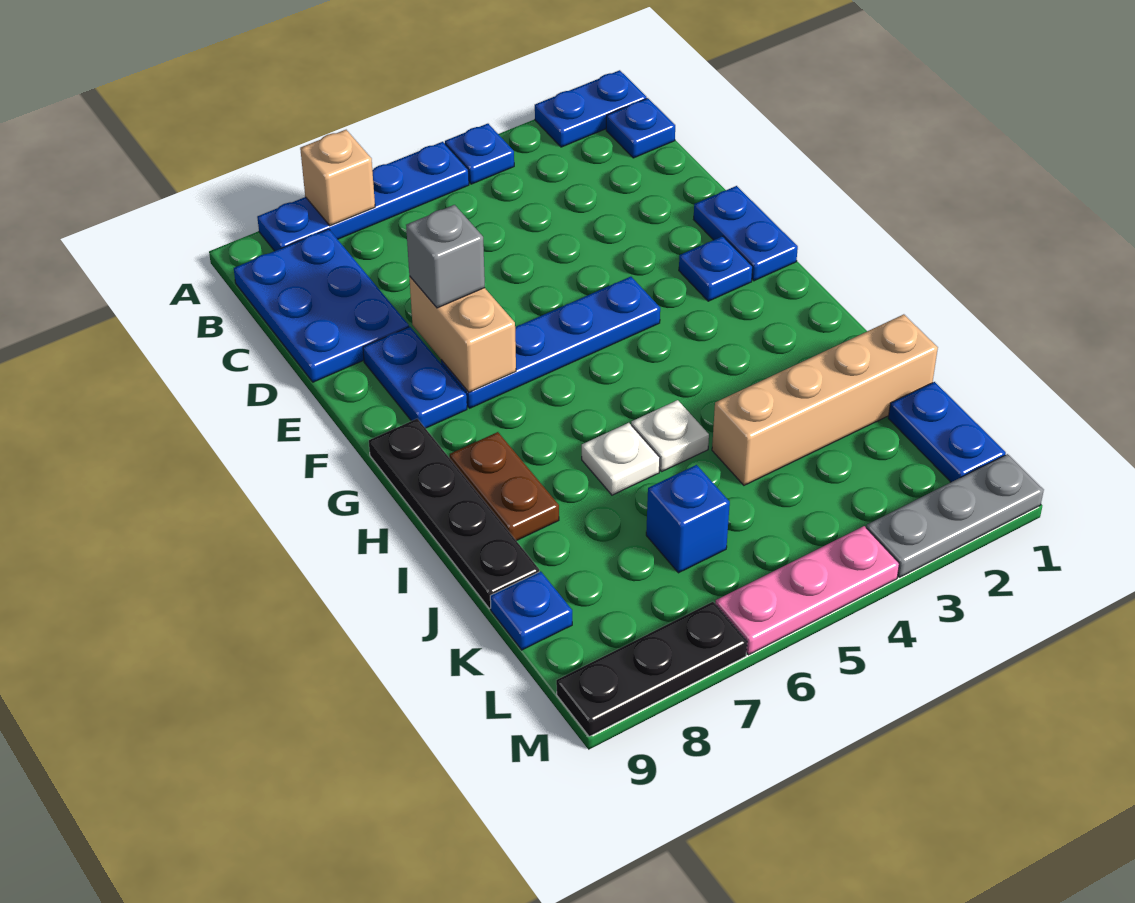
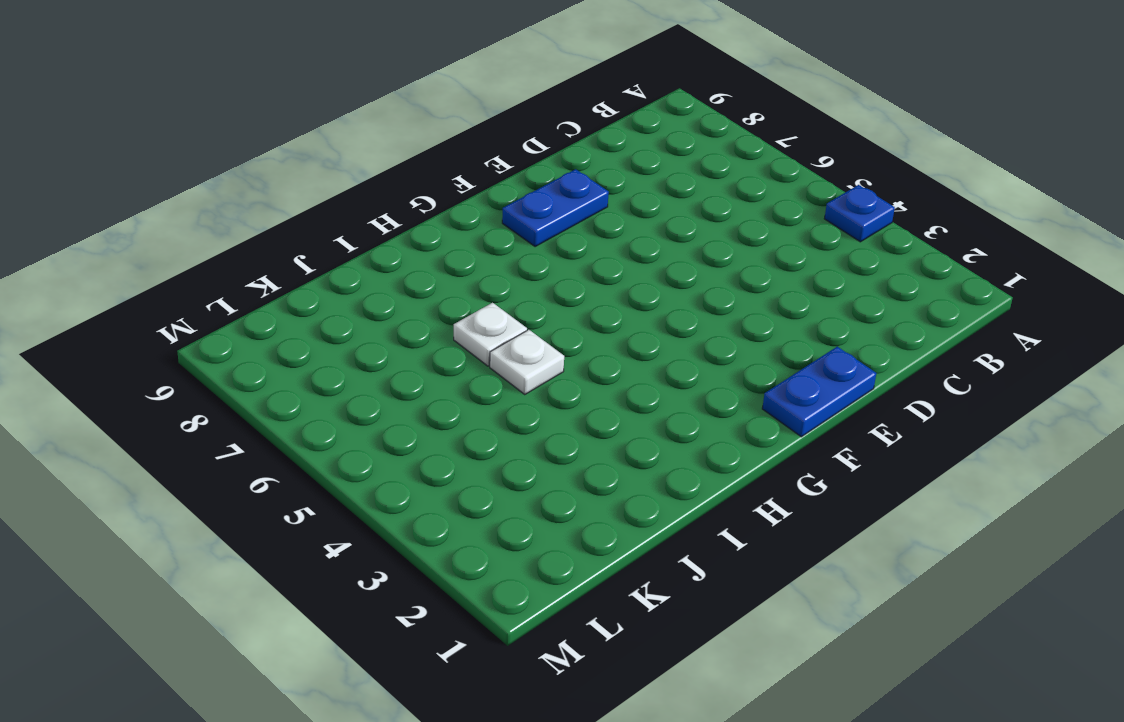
none -> blue plate A1:A2 level 1
none -> blue plate A5:A8 level 1
none -> blue plate B1 level 1

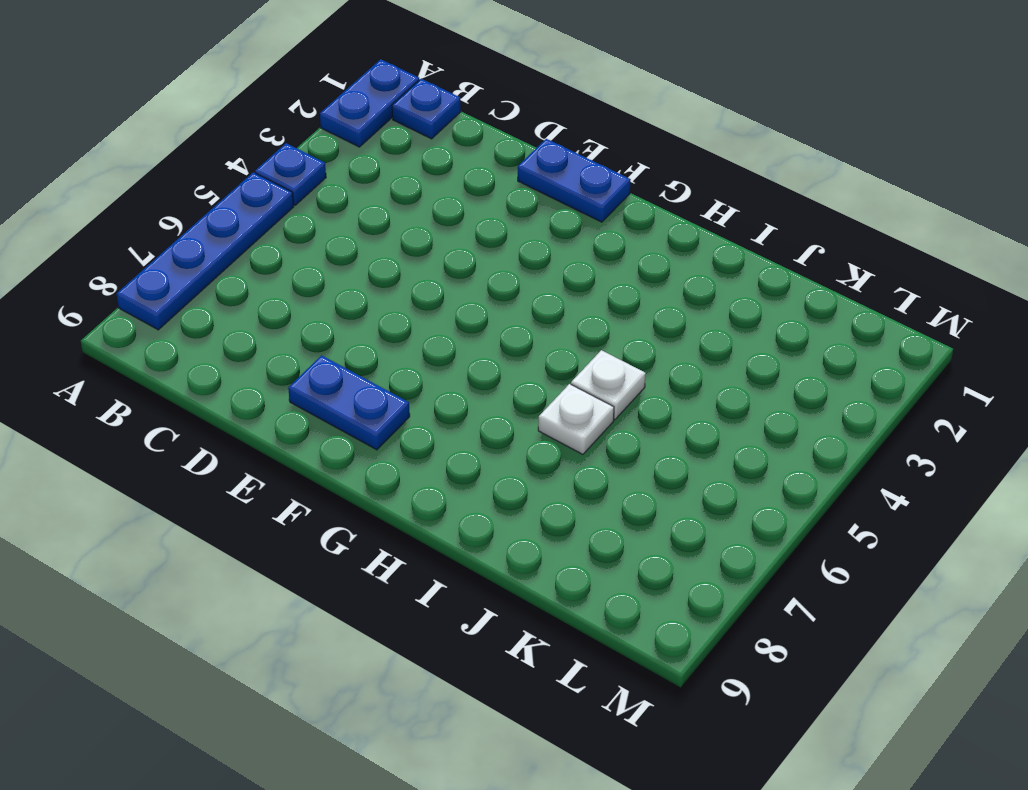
none -> blue plate B8:D9 level 1
none -> blue plate F2 level 1
none -> blue plate F4:F7 level 1

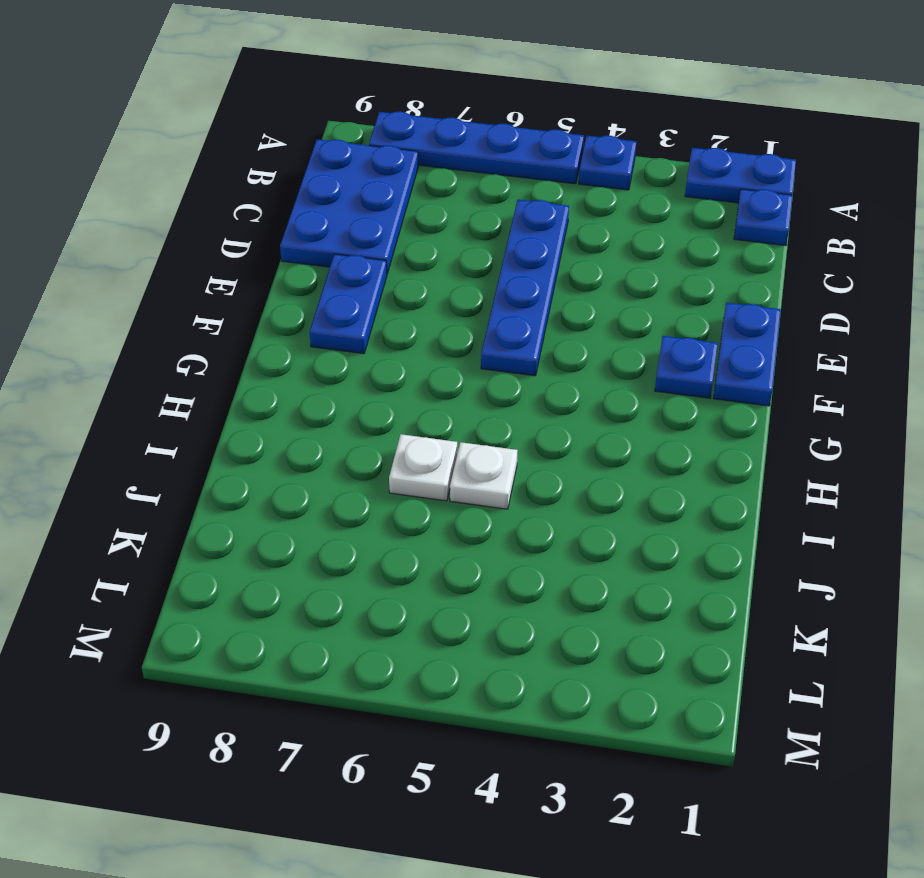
blue plate C5:F5 level 1 -> blue plate F4:F7 level 1
none -> black plate G9:J9 level 1
none -> brown plate H8:I8 level 1
none -> tan brick J1:J4 level 1

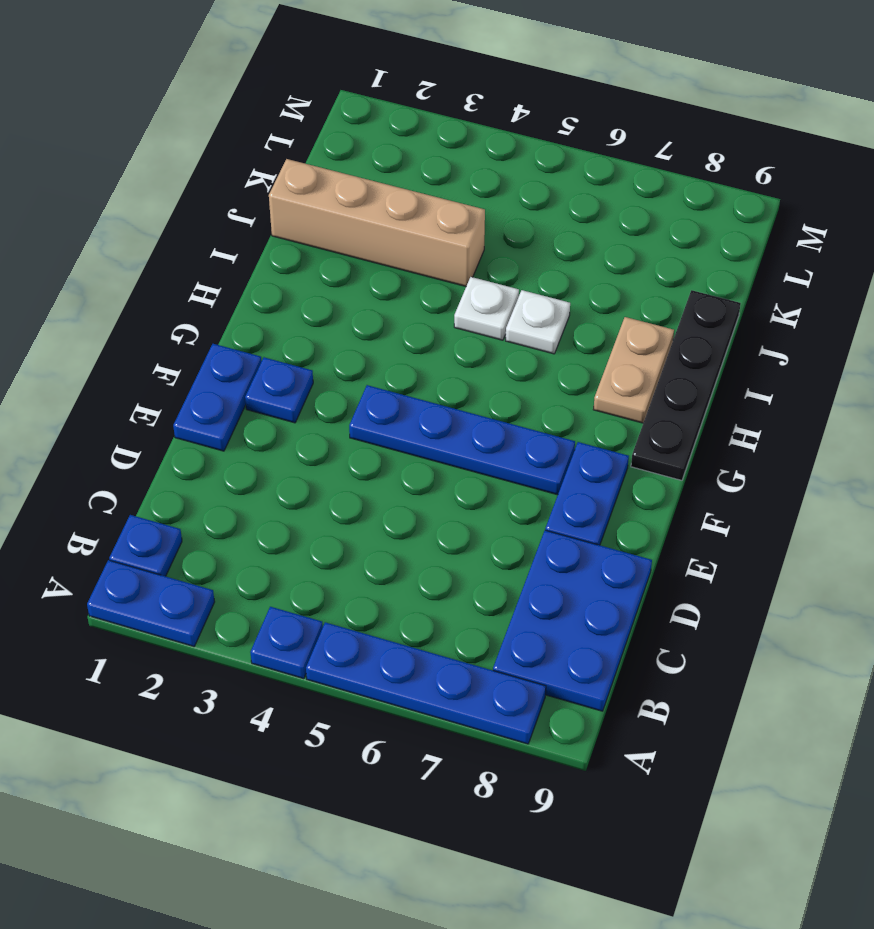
tan plate H8:I8 level 1 -> brown plate H8:I8 level 1
none -> blue plate K1:L1 level 1
none -> blue brick K6 level 1
none -> blue plate K9 level 1

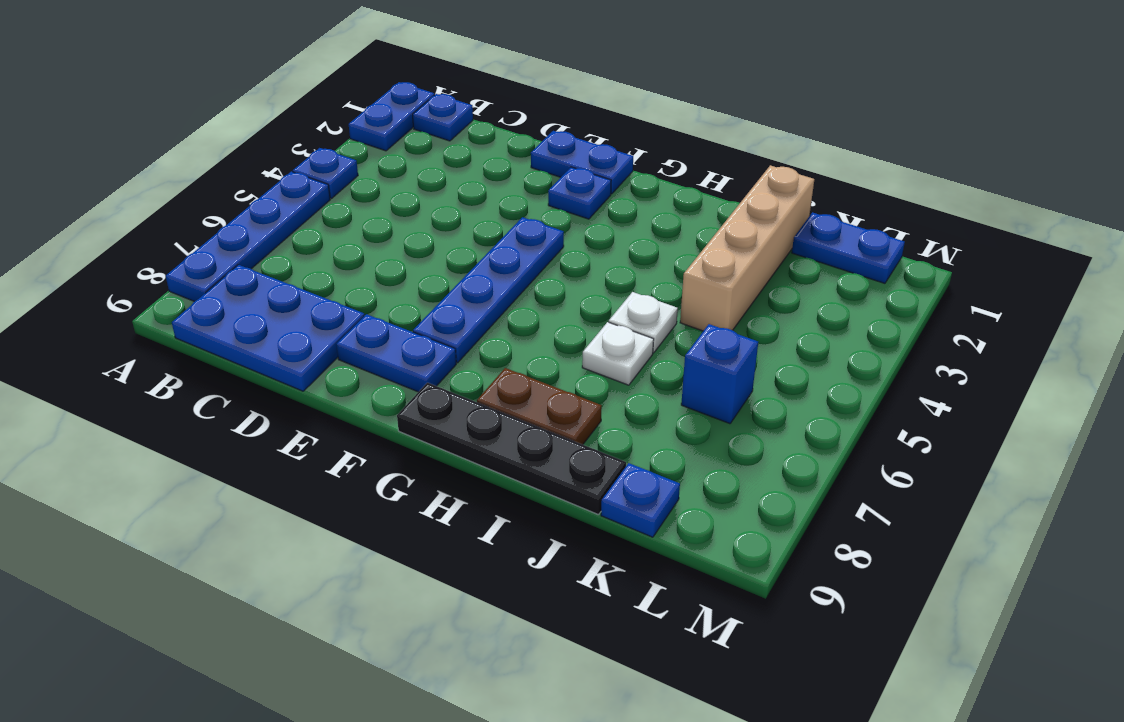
none -> grey plate M1:M3 level 1
none -> pink plate M4:M6 level 1
none -> black plate M7:M9 level 1

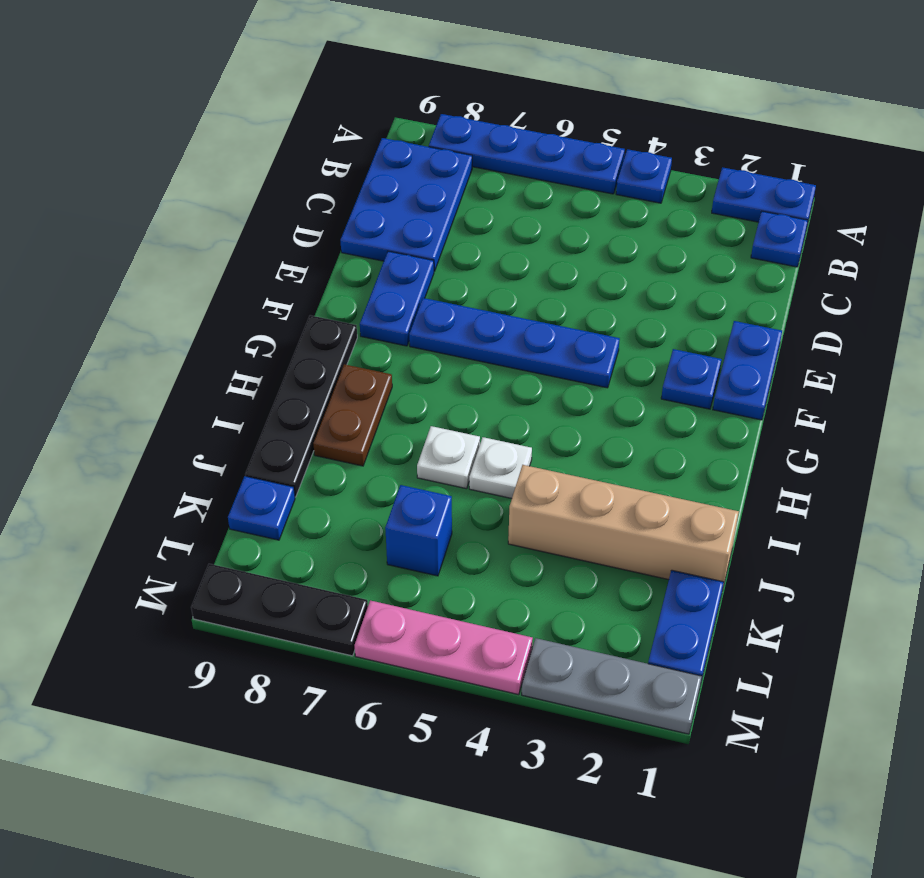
none -> tan brick A7 level 2
none -> tan brick E7:F7 level 2
none -> grey brick E7 level 3

